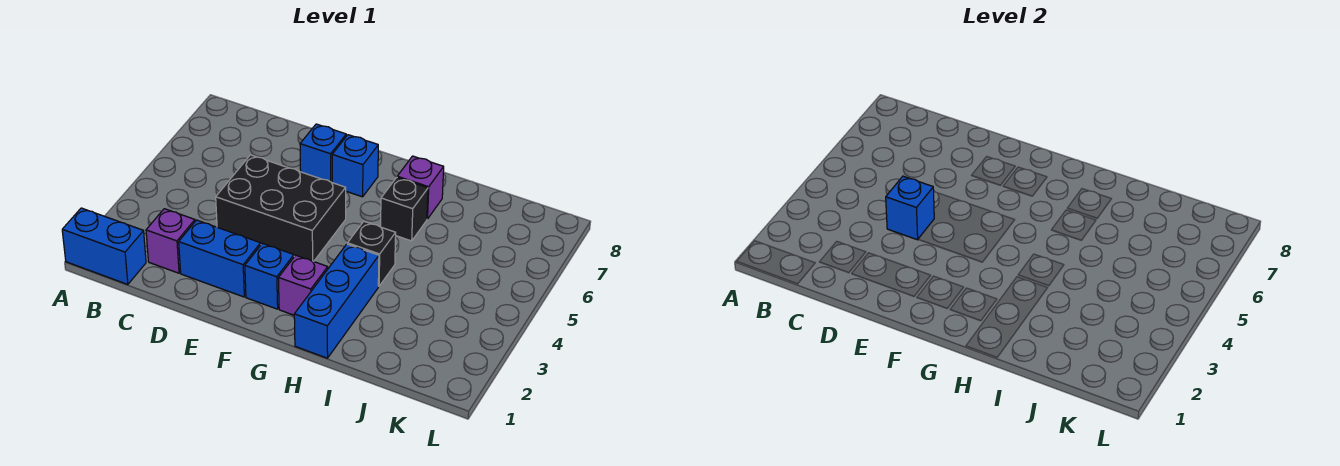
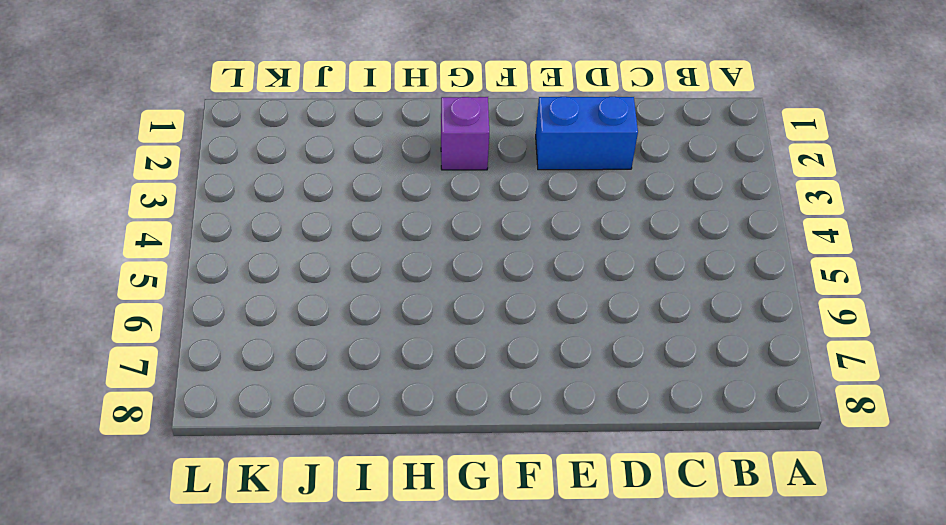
none -> blue brick A1:B1 level 1
none -> purple brick C2 level 1
none -> black brick D4:F5 level 1

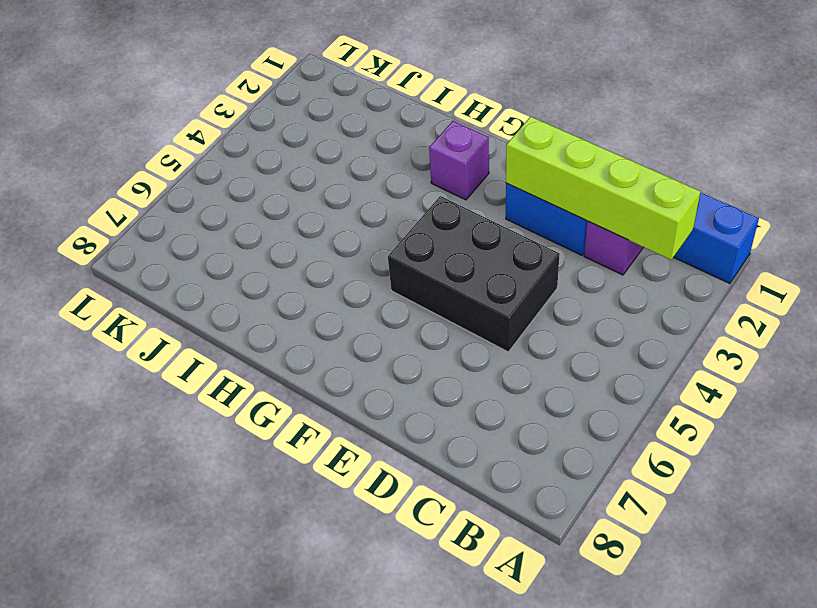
lime brick B2:E2 level 2 -> none
none -> blue brick E7 level 1
none -> blue brick F2 level 1
none -> blue brick F7 level 1

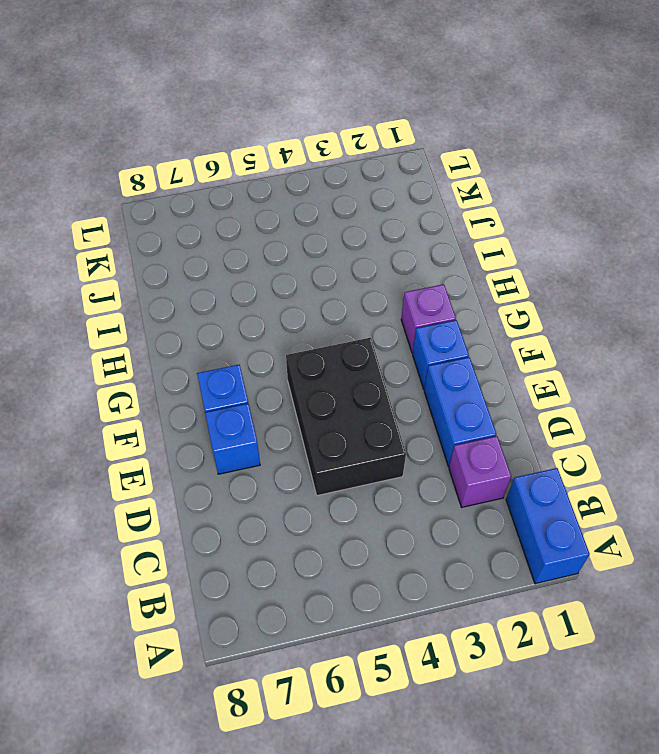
none -> blue brick H1:H3 level 1
none -> black brick H4 level 1
none -> black brick H6 level 1

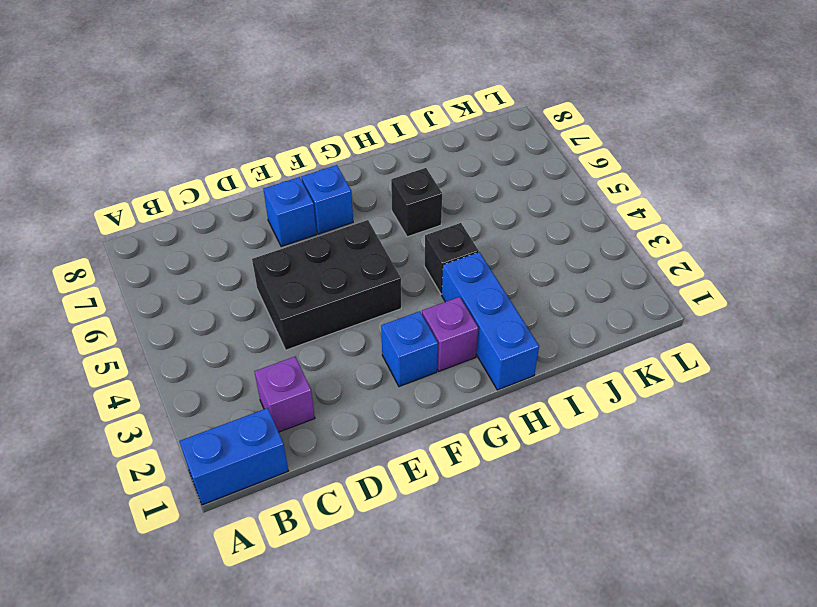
none -> blue brick D2:E2 level 1
none -> purple brick H7 level 1
none -> blue brick D4 level 2

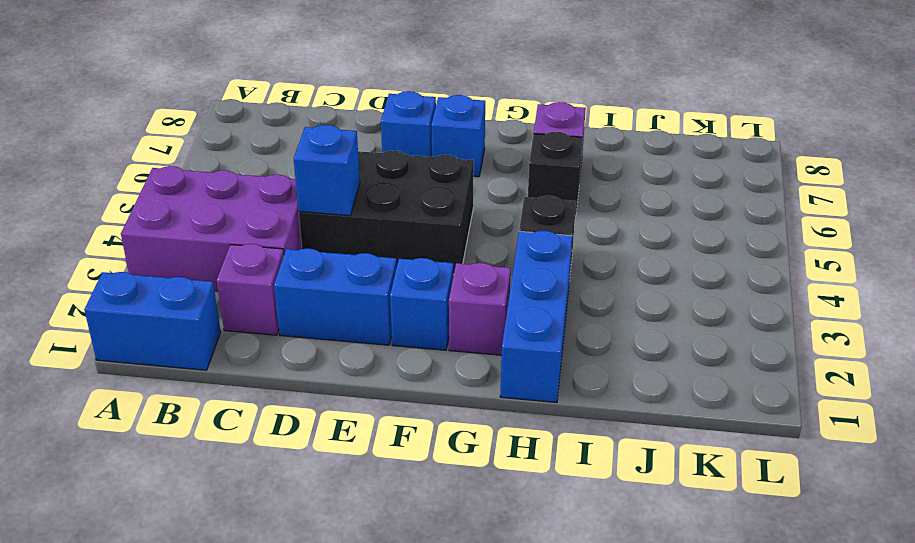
purple brick A3:C4 level 1 -> none

